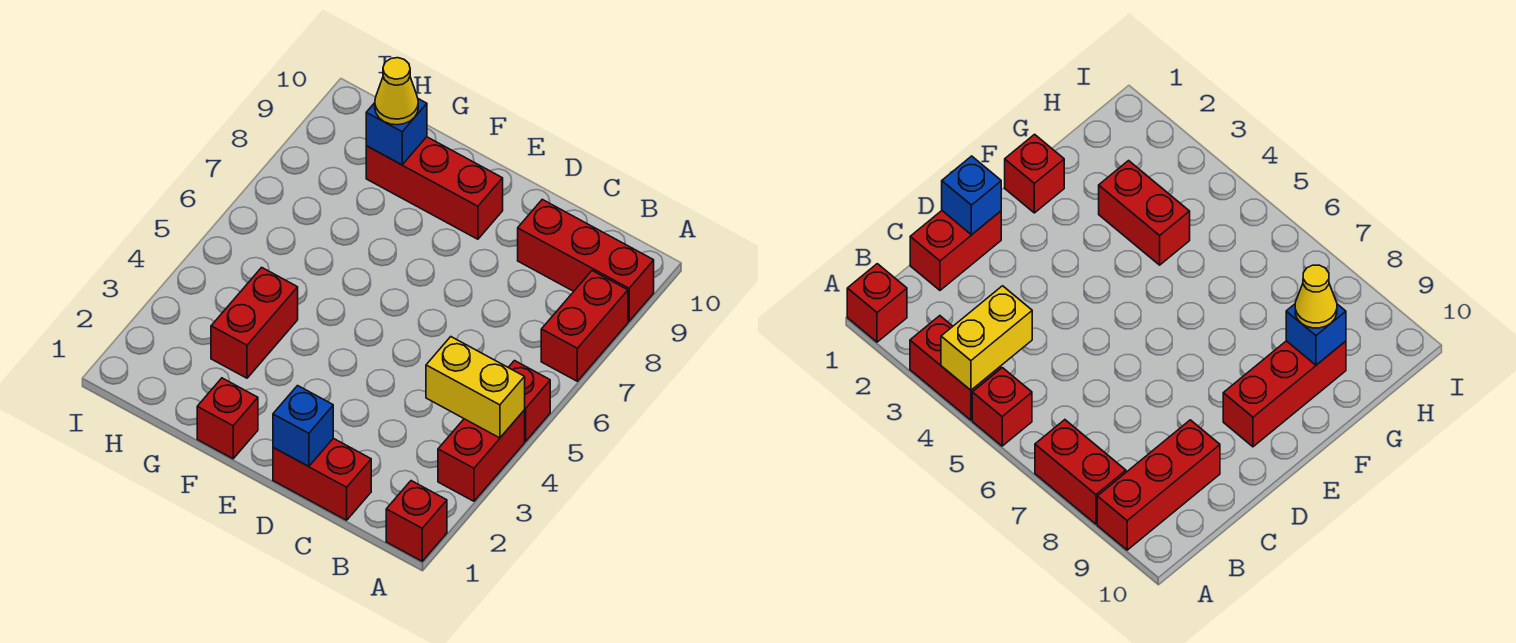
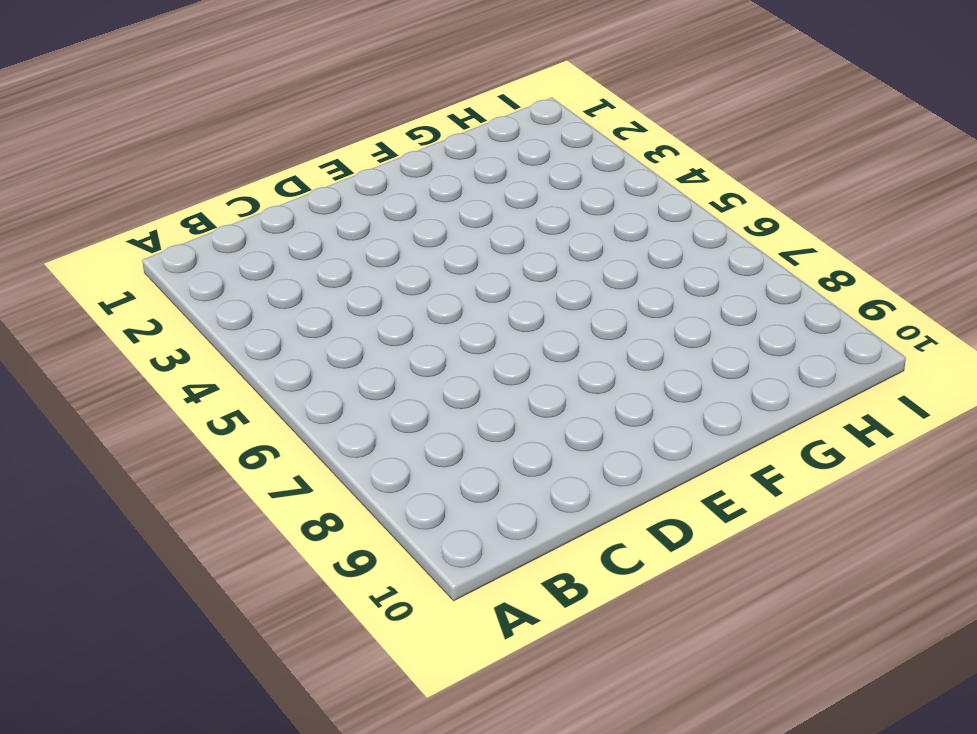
none -> red brick A1 level 1
none -> red brick A3:A4 level 1
none -> red brick A5 level 1

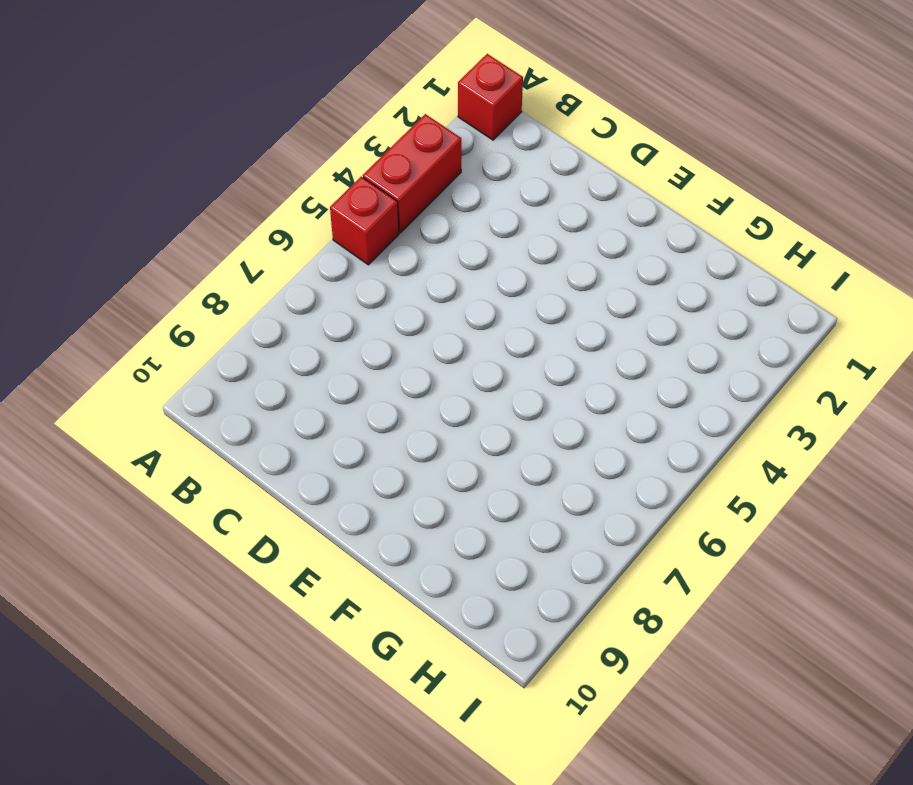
none -> red brick A7:A8 level 1
none -> red brick A9:C9 level 1
none -> red brick C1:D1 level 1

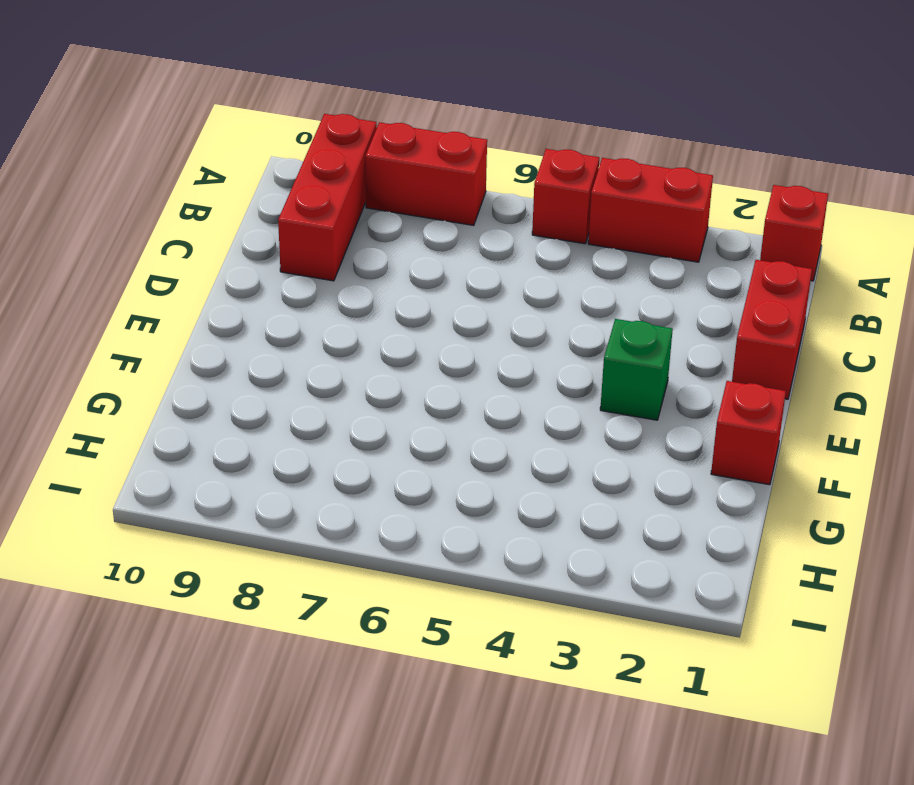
green brick E3 level 1 -> none
none -> red brick E9:G9 level 1
none -> red brick G3:G4 level 1
none -> yellow brick A4:B4 level 2

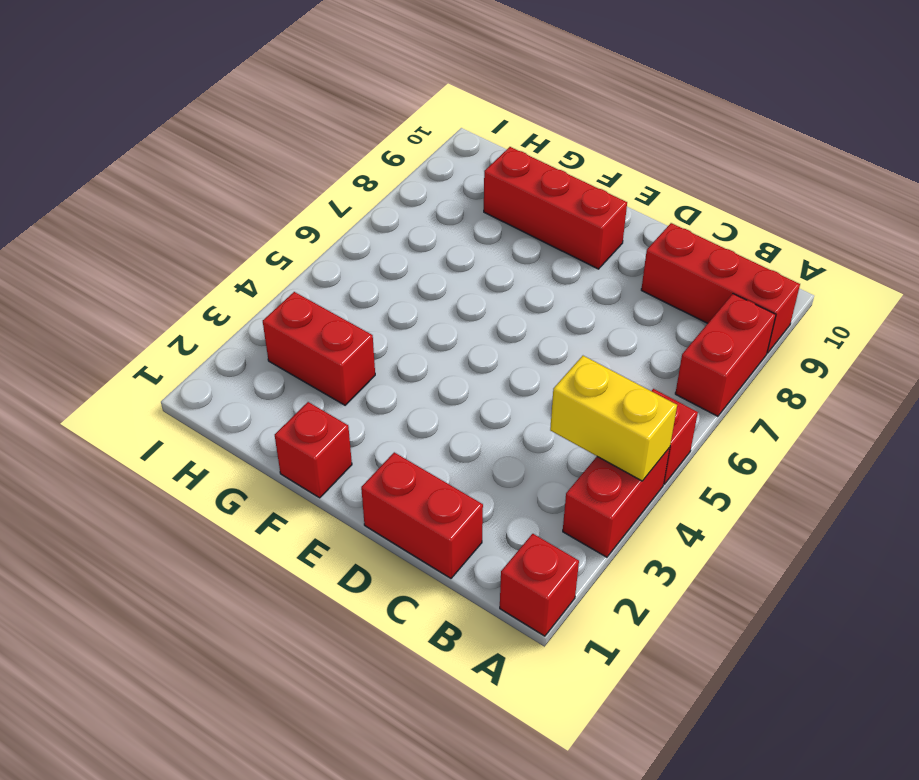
red brick G3:H3 level 1 -> red brick G3:G4 level 1
none -> blue brick D1 level 2
none -> blue brick G9 level 2
none -> yellow cone G9 level 3

